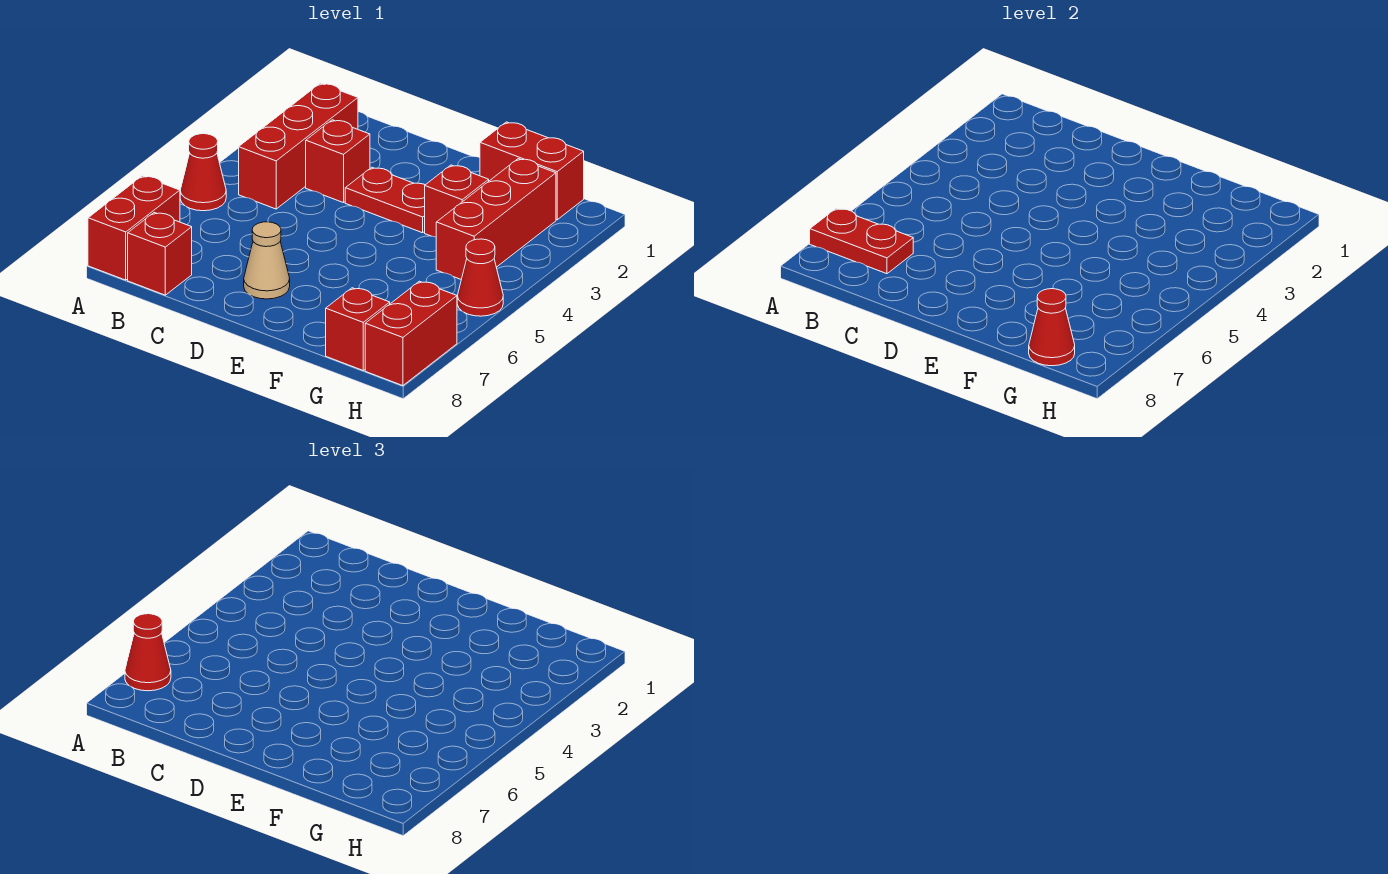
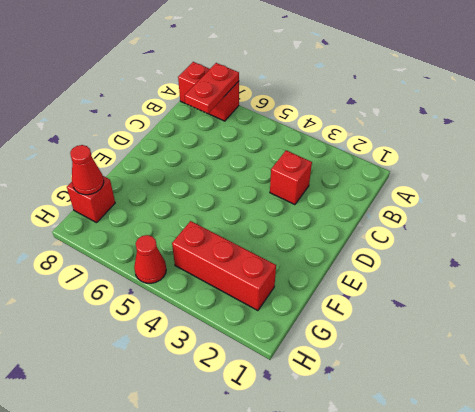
none -> red cone A5 level 1
none -> red brick B2:B4 level 1
none -> red brick B8 level 1

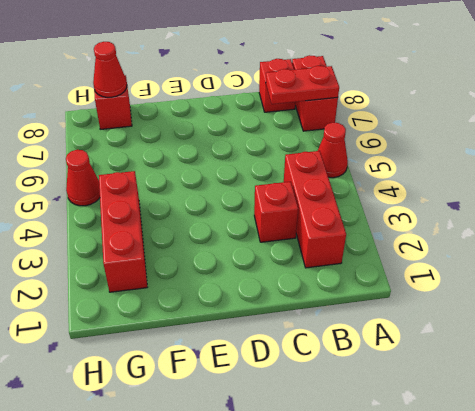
none -> red plate D3:E3 level 1
none -> tan cone D7 level 1
none -> red brick F1:G1 level 1

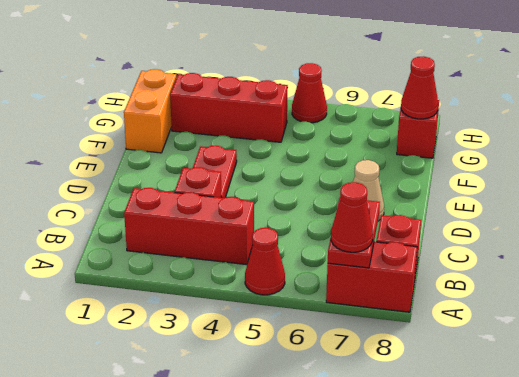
orange brick F1:G1 level 1 -> red brick F1:G1 level 1
none -> red brick F3 level 1
none -> red brick H7:H8 level 1

